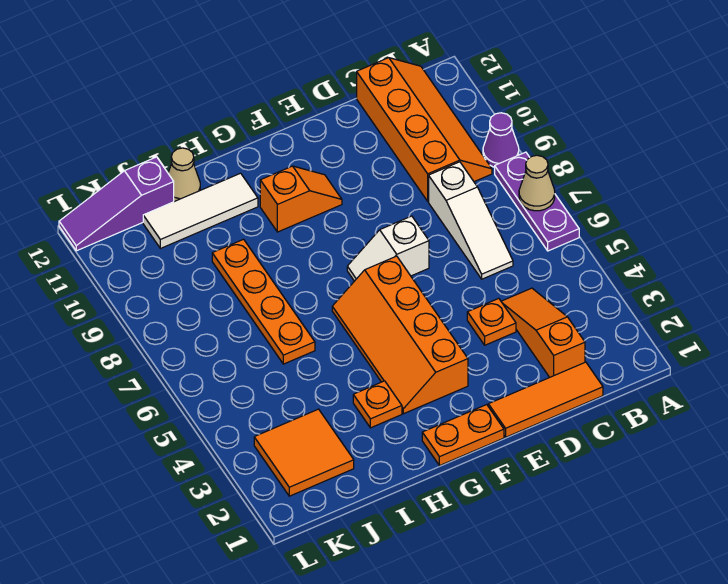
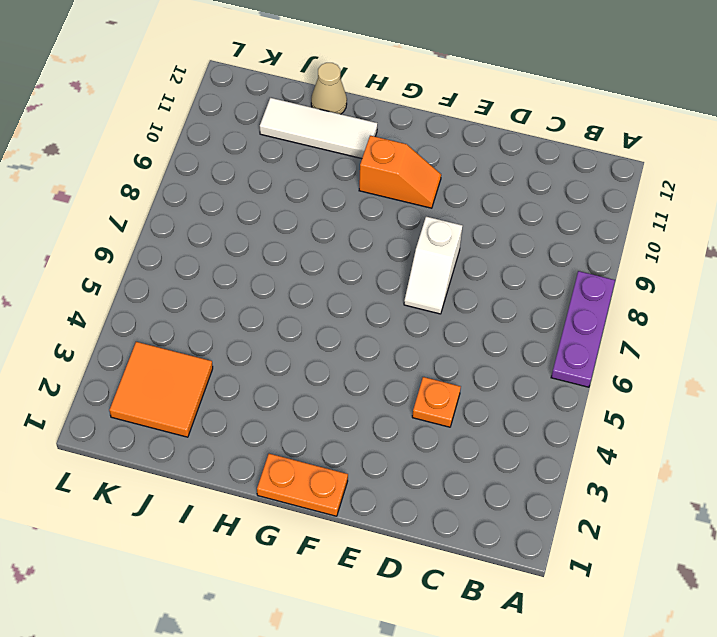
white slope E7:E8 level 1 top 8 -> white slope E7:F7 level 1 top E
none -> purple cone A9 level 1
none -> orange slope B9:C12 level 1 top C
none -> orange tile C1:E1 level 1

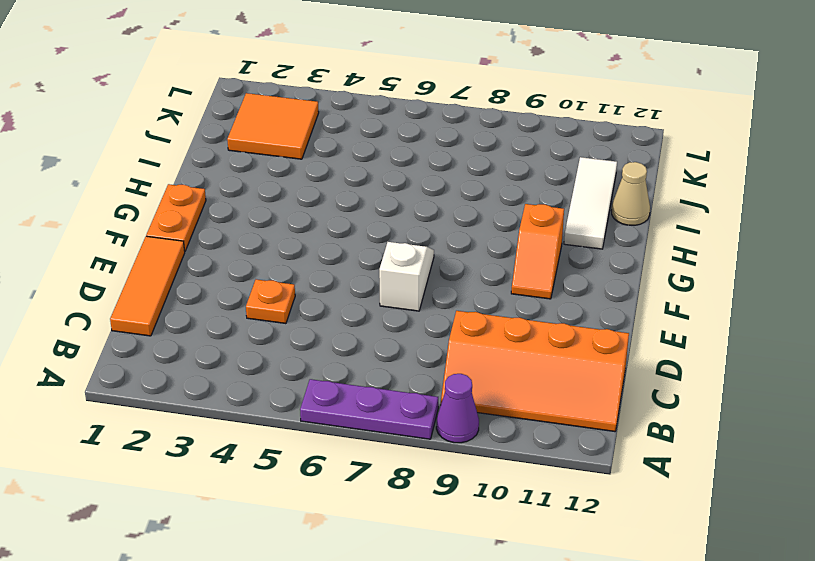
none -> orange slope C2:C4 level 1 top 2
none -> white slope C6:C8 level 1 top 8
none -> orange slope F3:G6 level 1 top F

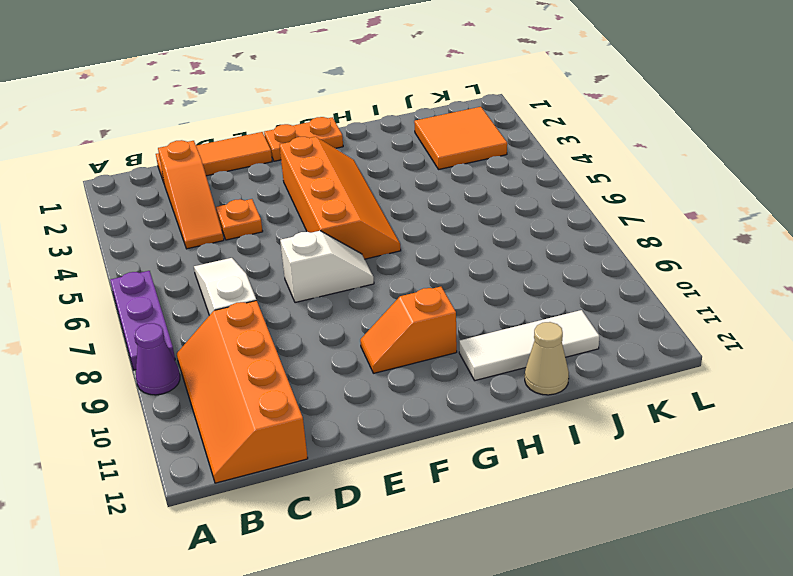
none -> orange plate H3 level 1
none -> orange plate I6:I9 level 1
none -> purple slope J12:L12 level 1 top J

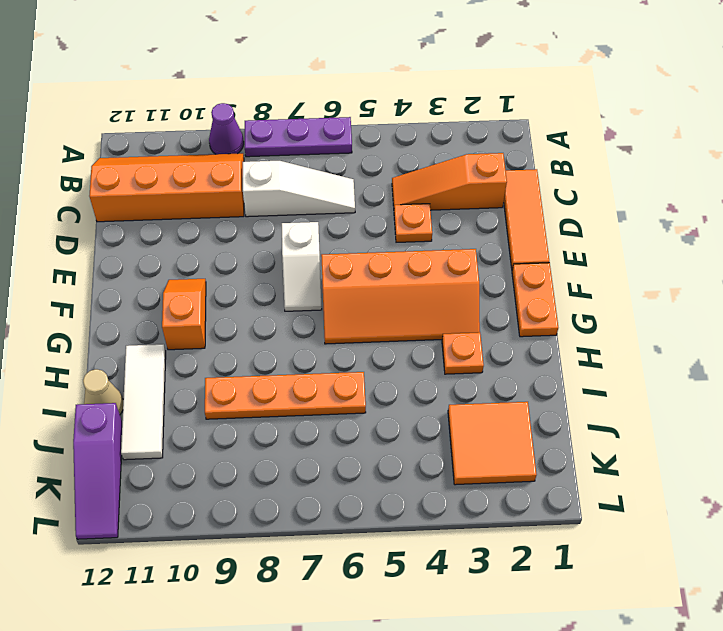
none -> tan cone A7 level 2

